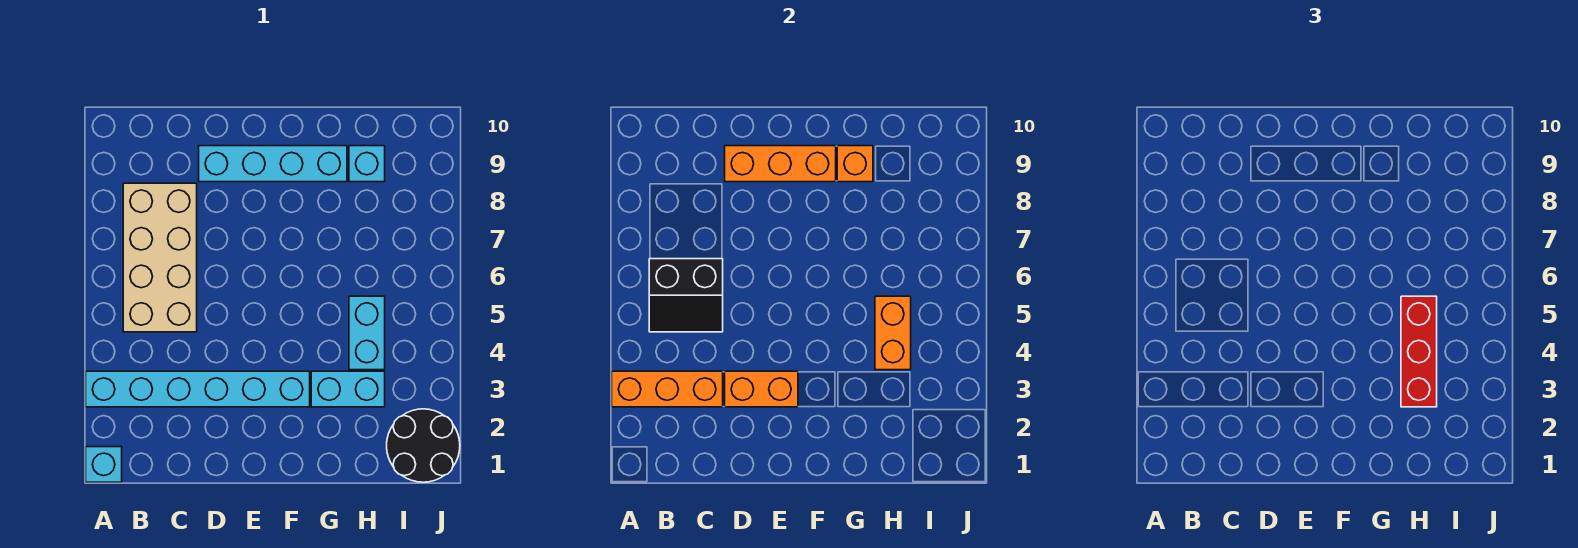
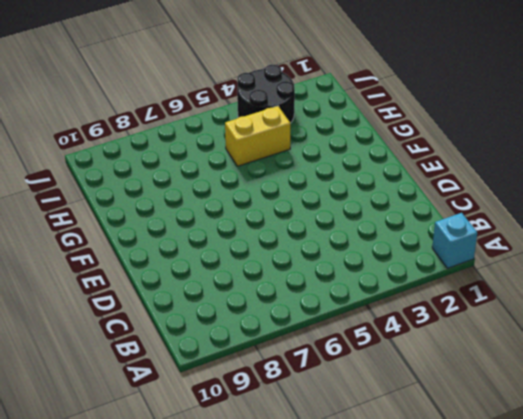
yellow brick H4:H5 level 1 -> cyan brick H4:H5 level 1
black round brick I3:J4 level 1 -> black round brick I1:J2 level 1
none -> cyan brick A3:F3 level 1
none -> tan brick B5:C8 level 1
none -> cyan brick D9:G9 level 1

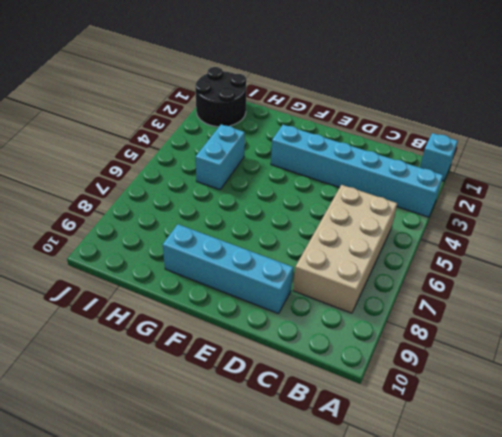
none -> cyan brick G3:H3 level 1
none -> cyan brick H9 level 1
none -> orange brick A3:C3 level 2

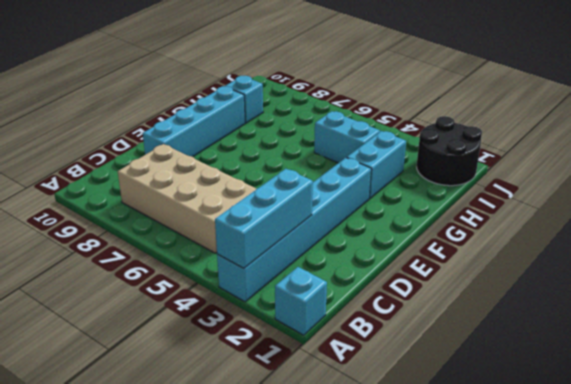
cyan brick A3:C3 level 2 -> orange brick A3:C3 level 2
none -> black slope B5:C6 level 2 top 6
none -> orange brick D3:E3 level 2
none -> orange brick D9:F9 level 2

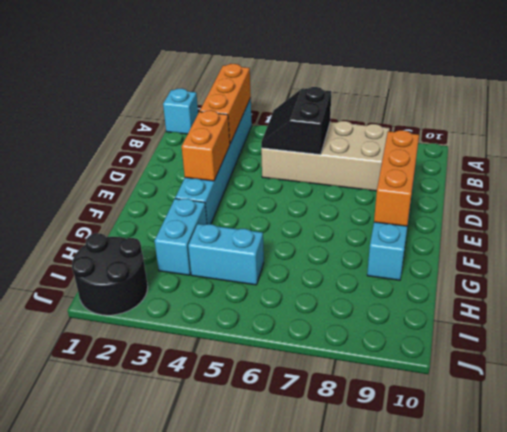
none -> cyan brick H9 level 1
none -> orange brick G9 level 2
none -> orange brick H4:H5 level 2

